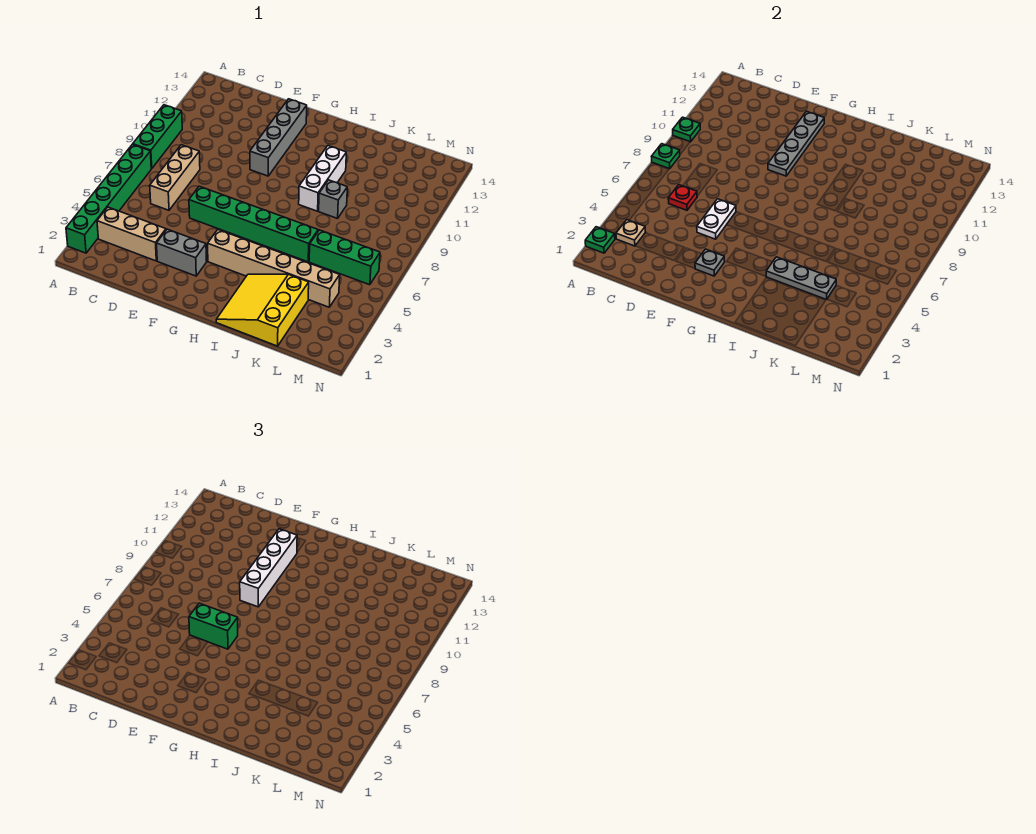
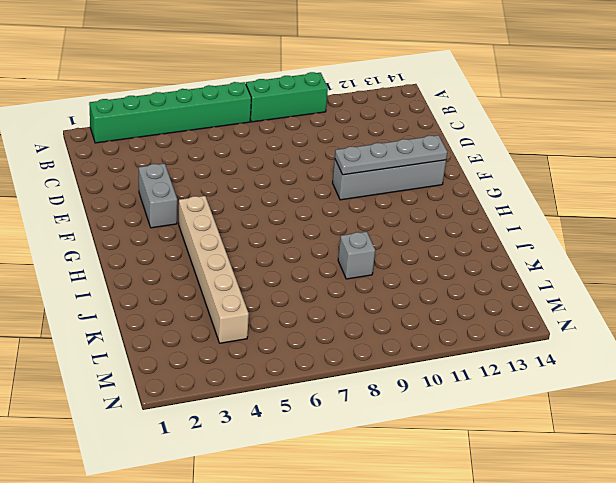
none -> tan brick B3:D3 level 1
none -> tan brick C6:C8 level 1
none -> green brick E6:J6 level 1

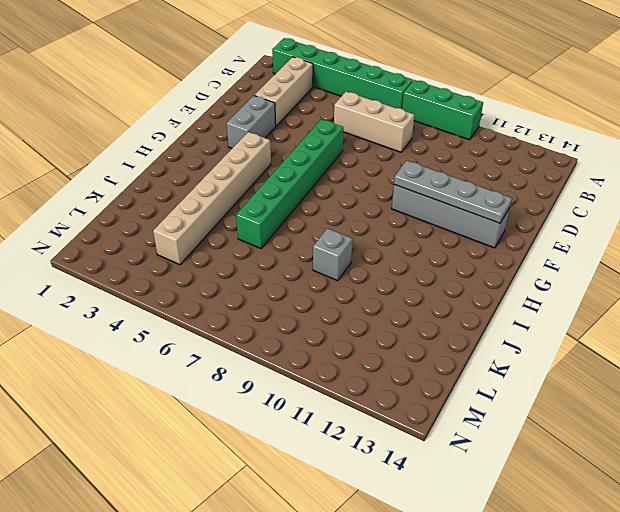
none -> yellow slope I1:K3 level 1 top K
none -> white brick I9:I11 level 1
none -> green brick K6:M6 level 1

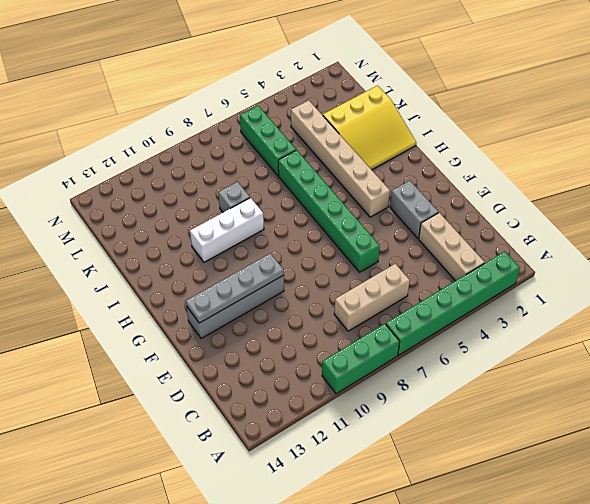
none -> green plate A2 level 2
none -> green plate A8 level 2
none -> green plate A10 level 2

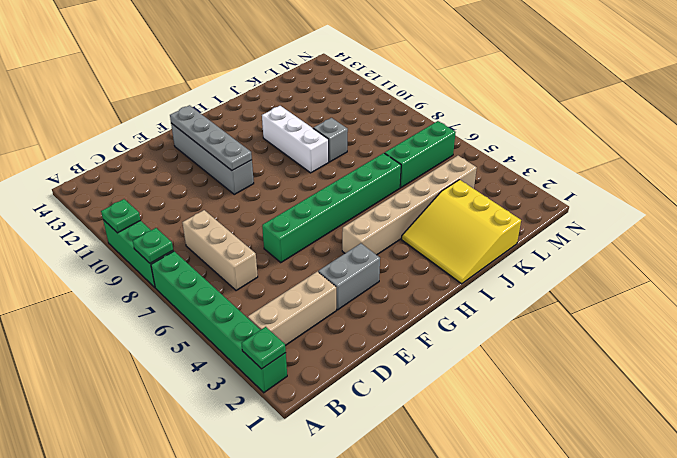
none -> tan plate B3 level 2
none -> red plate C6 level 2
none -> white plate E5:E6 level 2

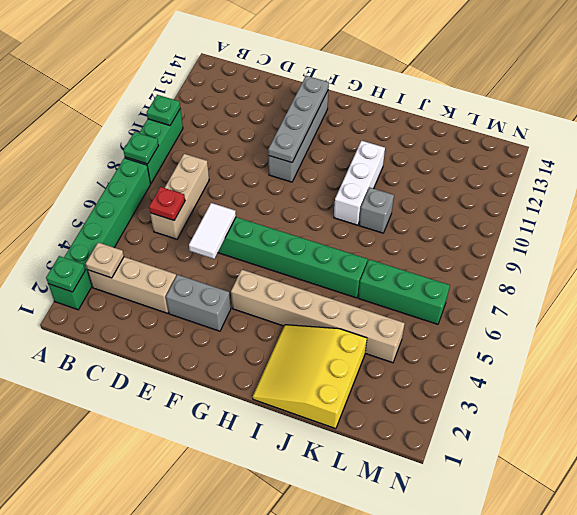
white tile E5:E6 level 2 -> white plate E5:E6 level 2
none -> grey plate F3 level 2
none -> grey plate I4:K4 level 2
none -> green brick E6:F6 level 3

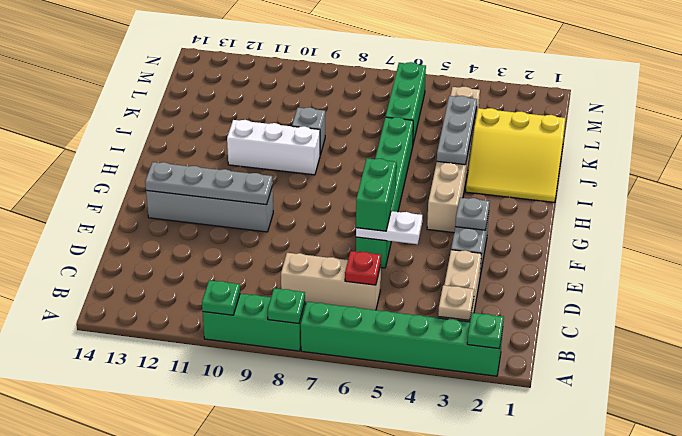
none -> white brick F9:F12 level 3

